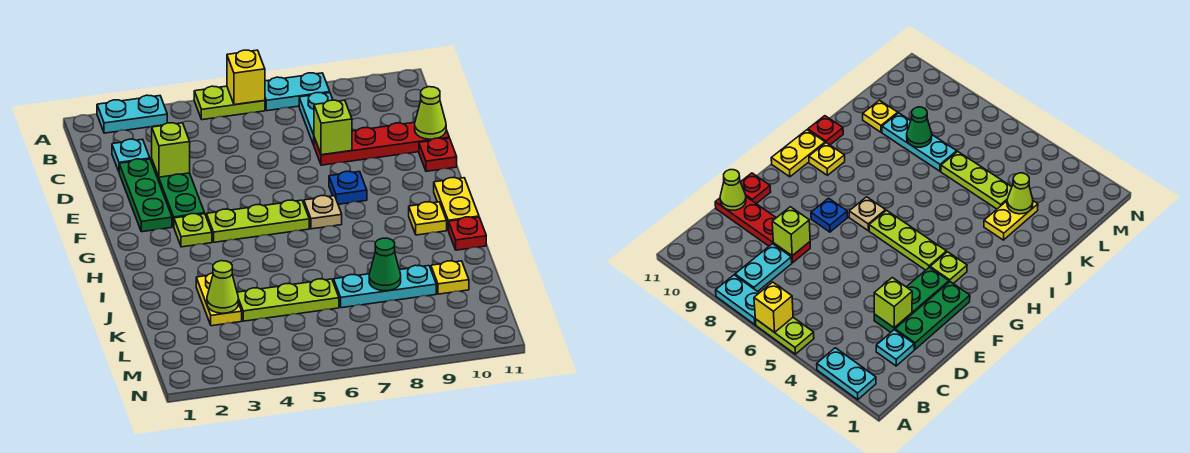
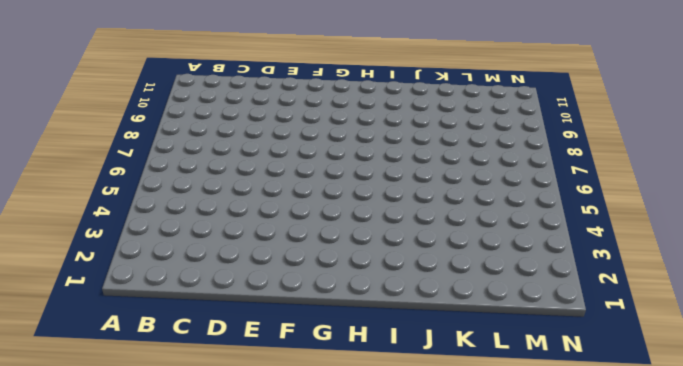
none -> cyan plate A2:A3 level 1
none -> lime plate A5:A6 level 1
none -> cyan plate A7:A8 level 1

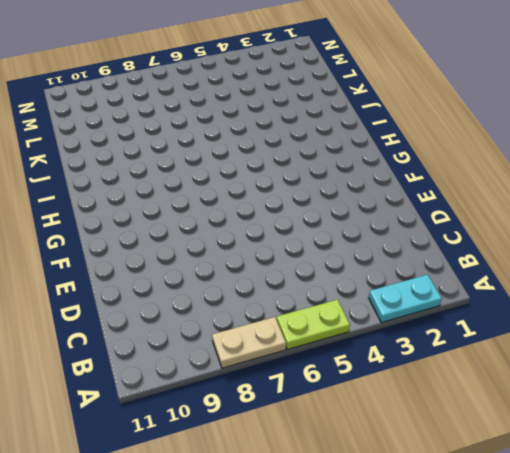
tan plate A7:A8 level 1 -> cyan plate A7:A8 level 1
none -> cyan plate B8:C8 level 1
none -> cyan plate C2 level 1
none -> green plate D2:F2 level 1

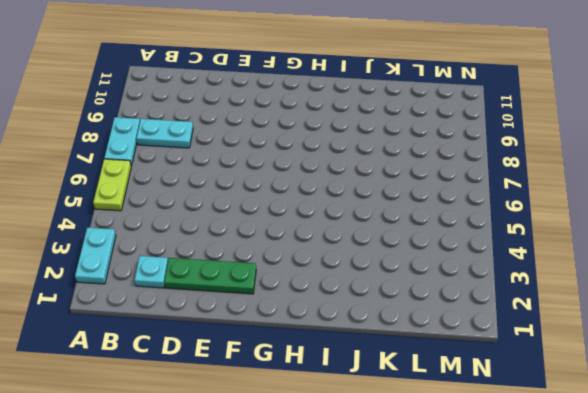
none -> green plate D3:F3 level 1
none -> red plate D8:D11 level 1
none -> red plate E11 level 1

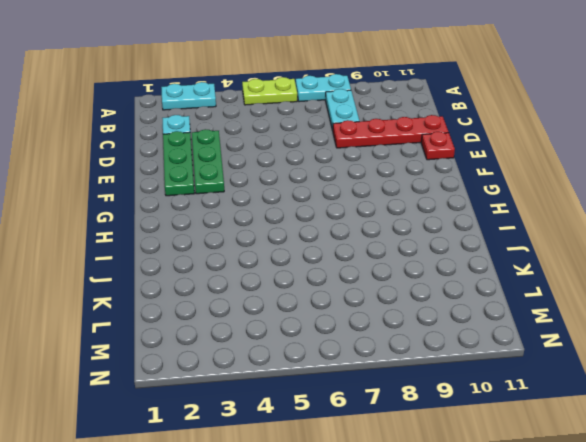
none -> blue plate F8 level 1
none -> lime plate G3 level 1
none -> lime plate G4:G6 level 1

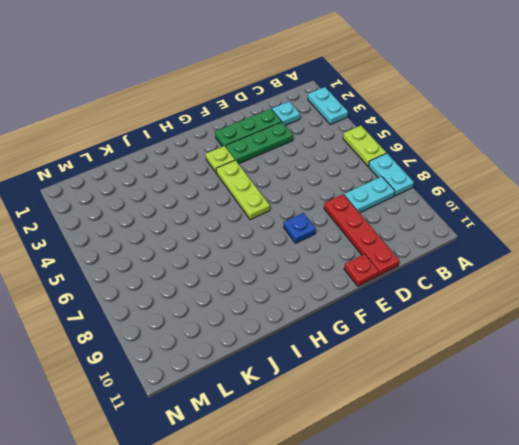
none -> tan plate G7 level 1
none -> yellow plate G11:H11 level 1
none -> yellow plate H10 level 1

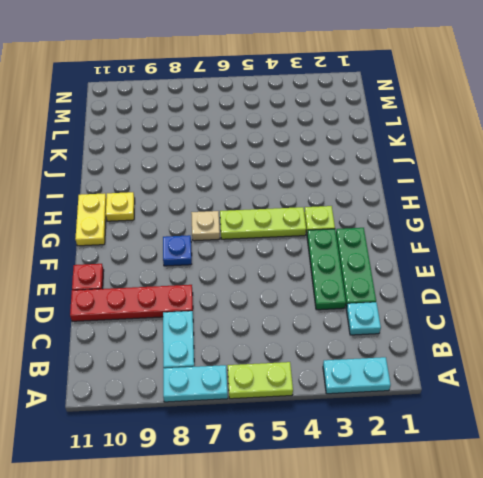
none -> red plate I11 level 1
none -> yellow plate J3:K3 level 1
none -> lime plate K4:K6 level 1

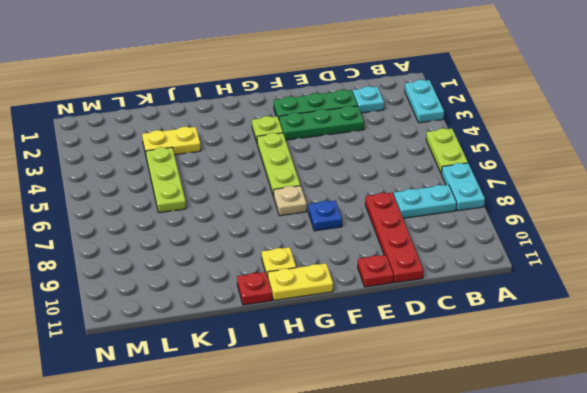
none -> cyan plate K7:K9 level 1
none -> yellow plate K10 level 1
none -> yellow brick A6 level 2

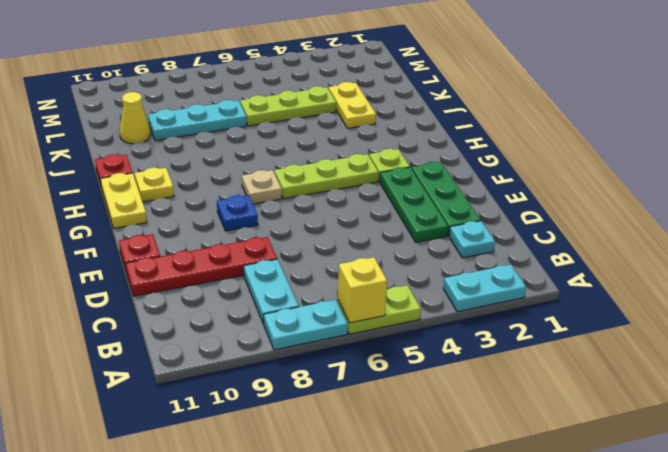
yellow cone K10 level 1 -> yellow plate K10 level 1
none -> lime brick D3 level 2
none -> lime brick D8 level 2
none -> lime cone D11 level 2

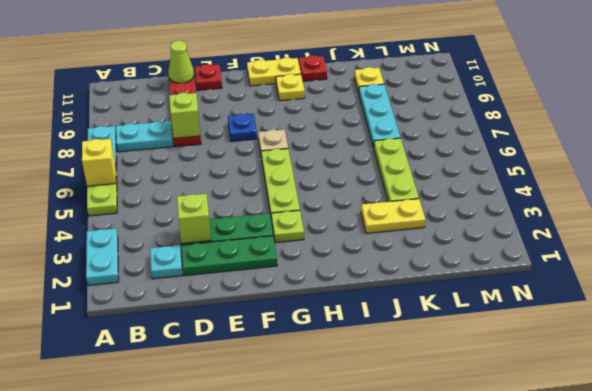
none -> lime cone K3 level 2
none -> green cone K8 level 2

